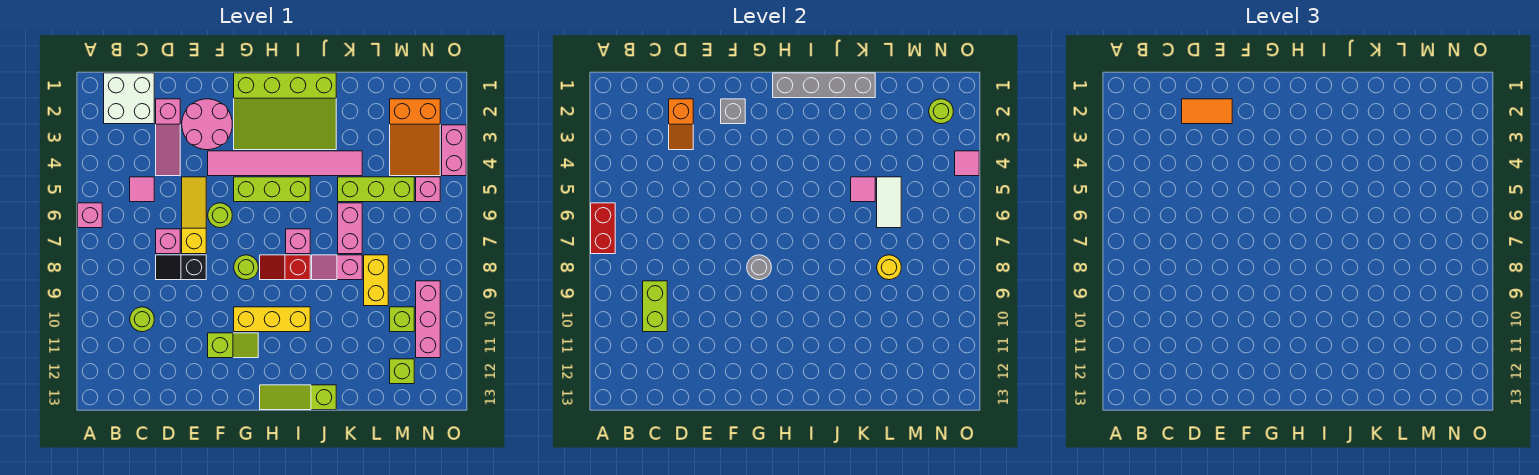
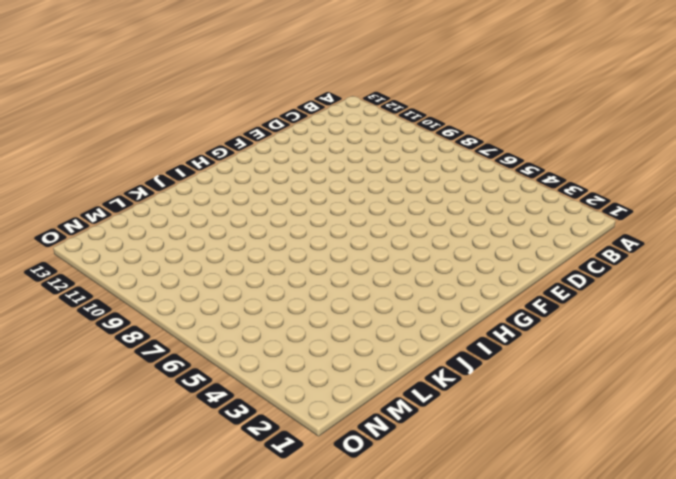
none -> pink brick A6 level 1
none -> white brick B1:C2 level 1
none -> pink tile C5 level 1
none -> lime round brick C10 level 1

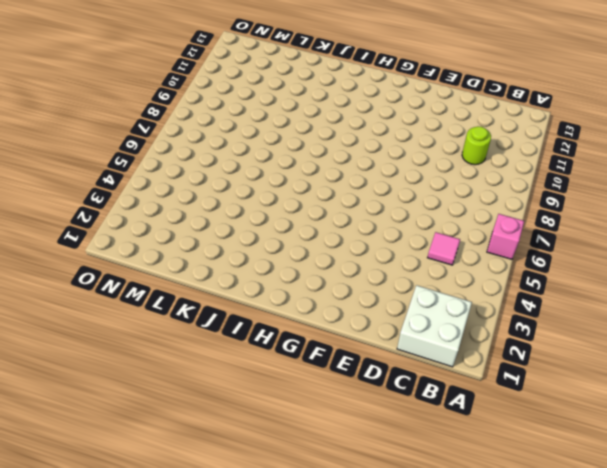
none -> pink slope D2:D4 level 1 top 2
none -> pink brick D7 level 1
none -> black slope D8:E8 level 1 top E
none -> pink round brick E2:F3 level 1

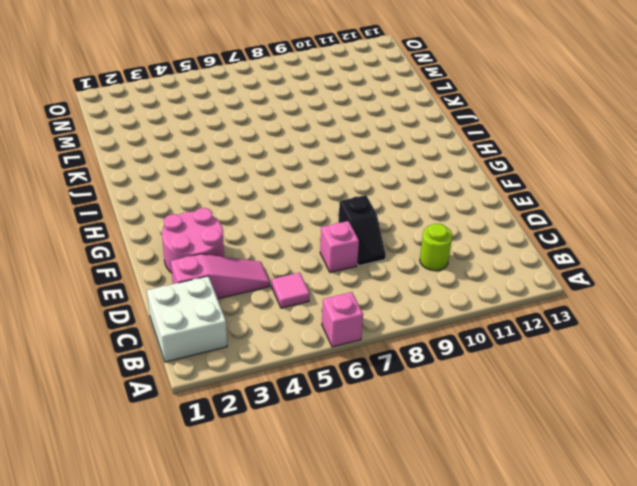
none -> yellow slope E5:E7 level 1 top 7
none -> pink tile F4:K4 level 1
none -> lime round brick F6 level 1
none -> lime slope F11:G11 level 1 top F

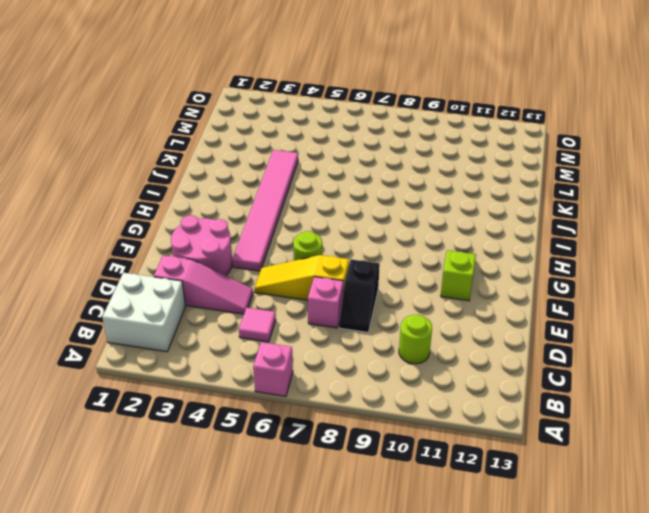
none -> lime slope G1:J3 level 1 top 1
none -> lime brick G5:I5 level 1
none -> lime round brick G8 level 1
none -> yellow brick G10:I10 level 1

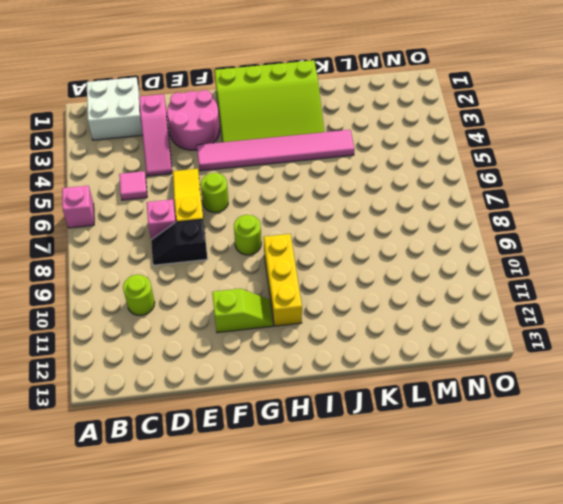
yellow brick H9:H11 level 1 -> yellow brick G10:I10 level 1
none -> lime brick G5:I5 level 1
none -> red slope H8:I8 level 1 top I
none -> lime slope H13:J13 level 1 top J
none -> pink brick I7 level 1

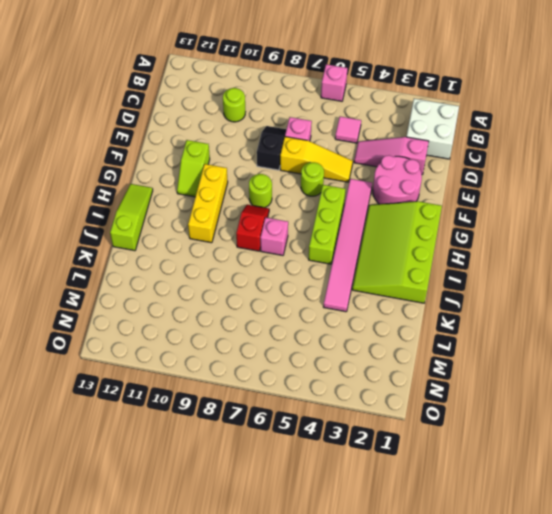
none -> pink slope J8:K8 level 1 top K
none -> lime brick K5:M5 level 1
none -> pink brick K6:K7 level 1
none -> yellow brick L8:L9 level 1

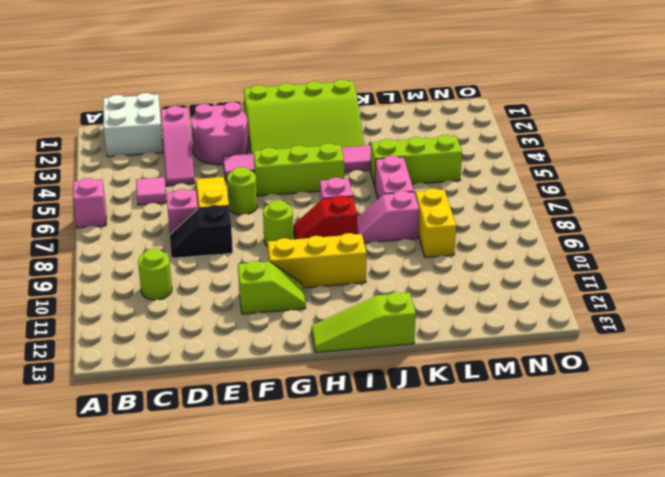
none -> orange slope M2:N4 level 1 top 2
none -> lime brick M10 level 1
none -> lime brick M12 level 1
none -> pink brick N5 level 1

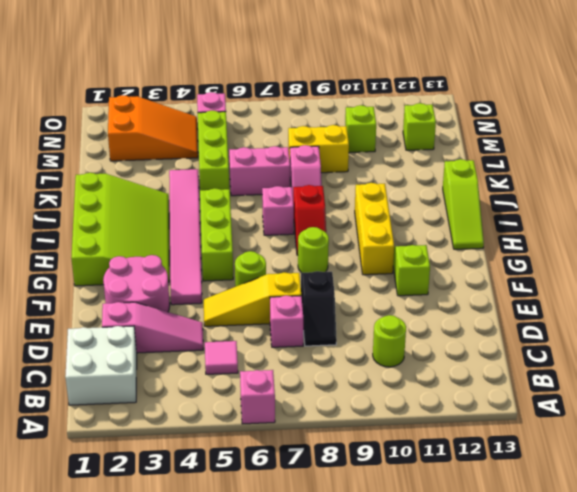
none -> pink brick N9:N11 level 1
none -> pink brick O3:O4 level 1
none -> red brick A6:A7 level 2
none -> lime brick C9:C10 level 2

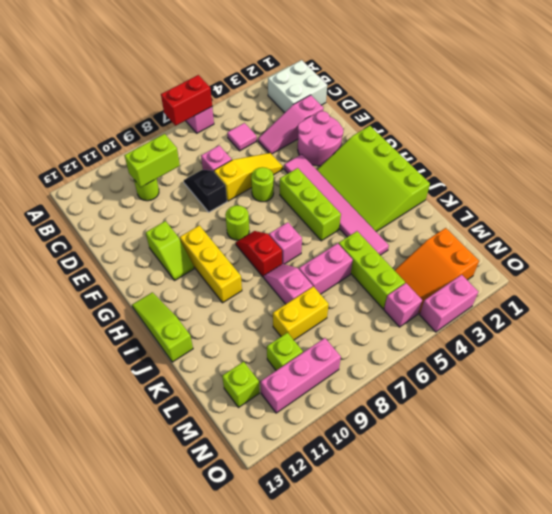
none -> orange slope D2:D3 level 2 top 2
none -> grey brick F2 level 2
none -> grey round brick G8 level 2
none -> grey brick H1:K1 level 2

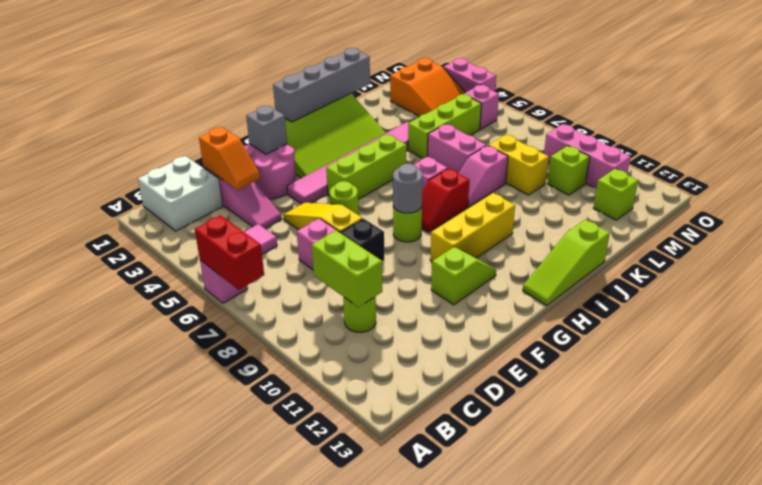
none -> pink tile K5 level 2
none -> white tile L5:L6 level 2
none -> yellow round brick L8 level 2
none -> lime round brick N2 level 2

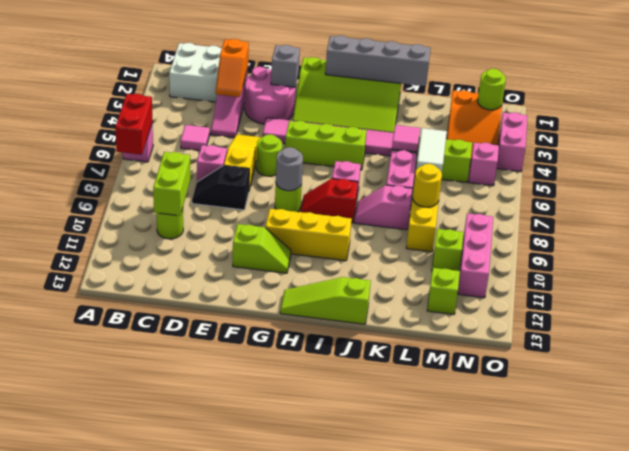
none -> pink tile O4 level 2
none -> orange tile D2:E2 level 3

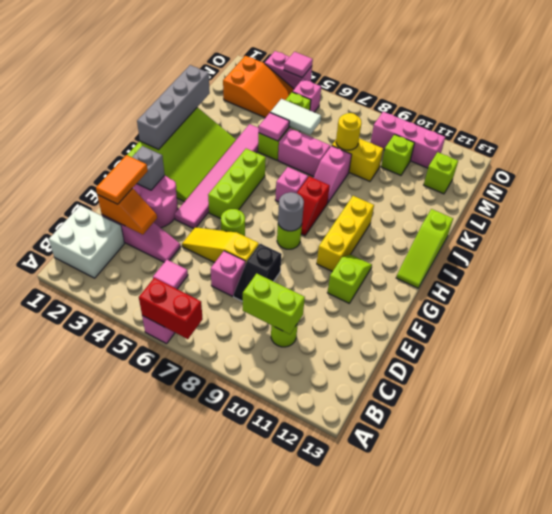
none -> lime round brick N2 level 2

